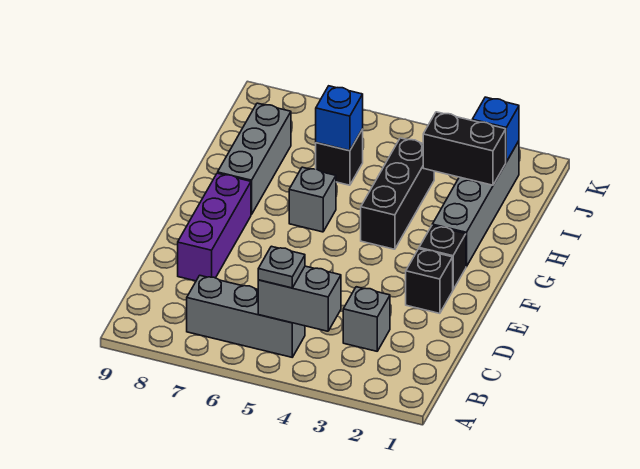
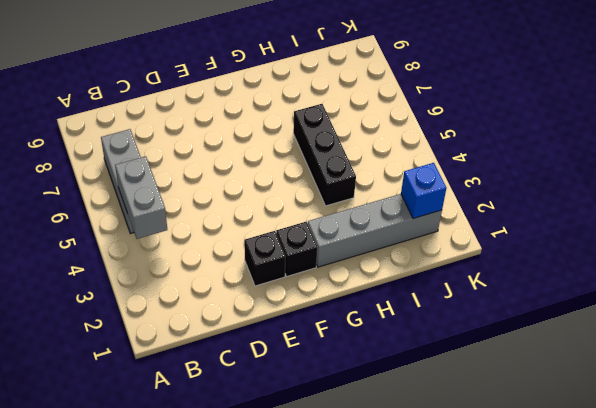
black brick H4:H6 level 1 -> black brick G4:I4 level 1
none -> grey brick C3 level 1
none -> purple brick D8:F8 level 1
none -> grey brick G6 level 1

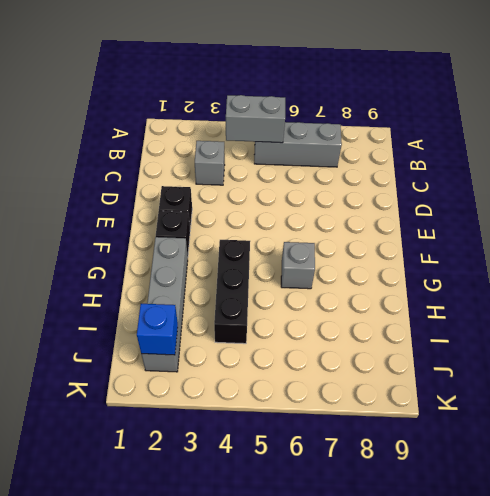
none -> purple brick D8:F8 level 1
none -> grey brick G8:I8 level 1
none -> black brick I6 level 1

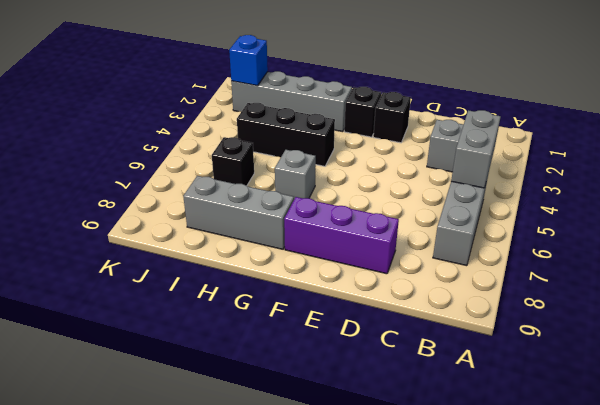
none -> black brick I2:I3 level 2
none -> blue brick I6 level 2
none -> grey plate B5 level 3

